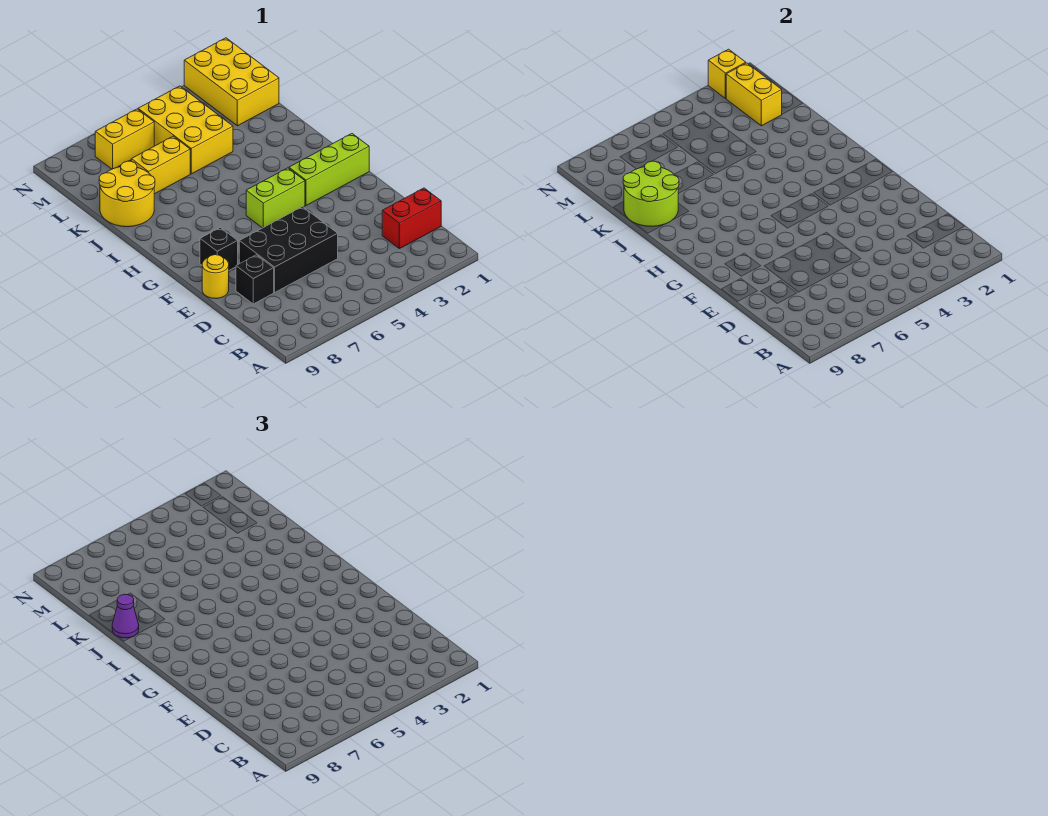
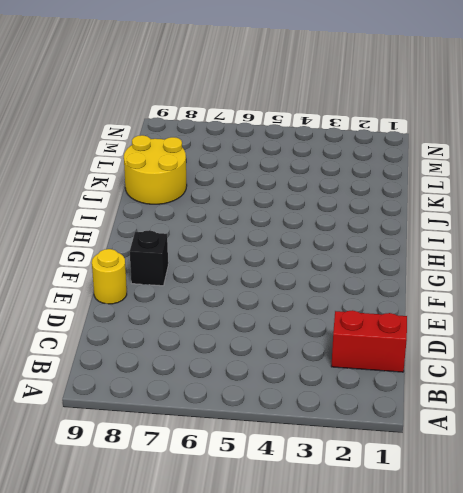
none -> black brick D5:E7 level 1
none -> black brick D8 level 1
none -> lime brick G1:G3 level 1

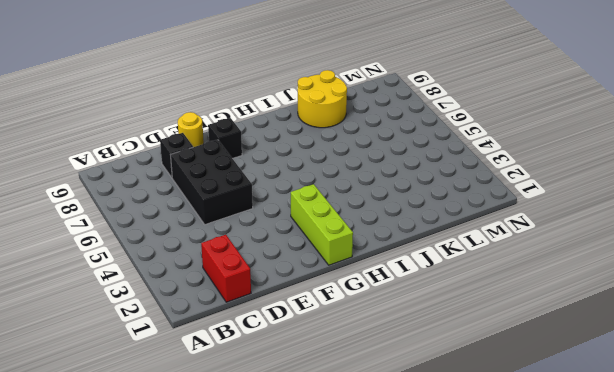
none -> lime brick G4:G5 level 1
none -> yellow brick K4:M5 level 1
none -> yellow brick K6:K7 level 1

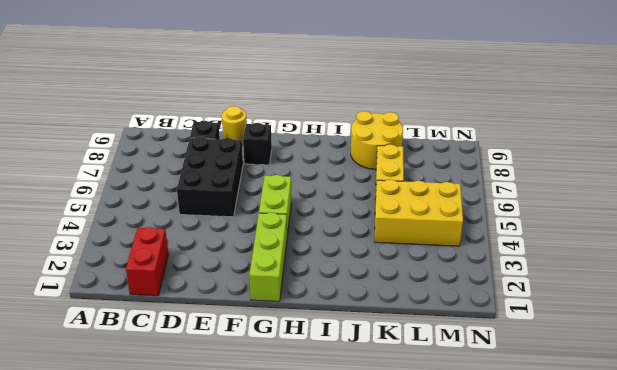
none -> yellow brick L1:N2 level 1
none -> yellow brick M6:M7 level 1
none -> lime round brick J8:K9 level 2

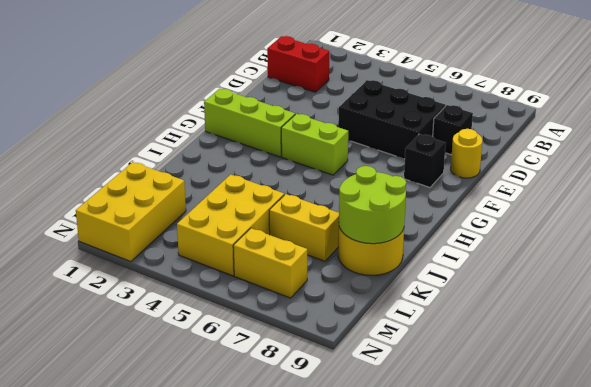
none -> yellow brick L2:M2 level 2
none -> yellow brick N2 level 2
none -> purple cone J9 level 3

